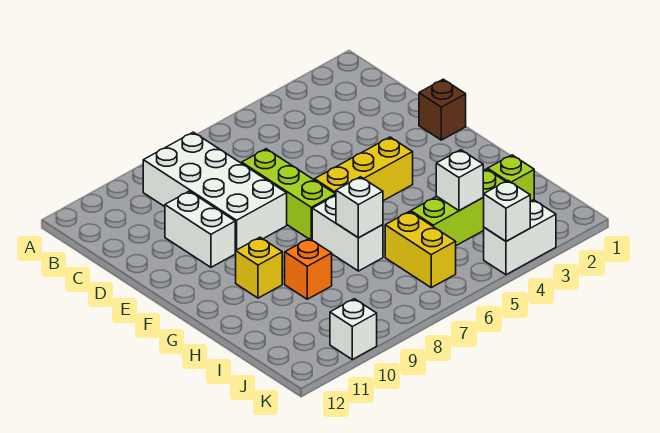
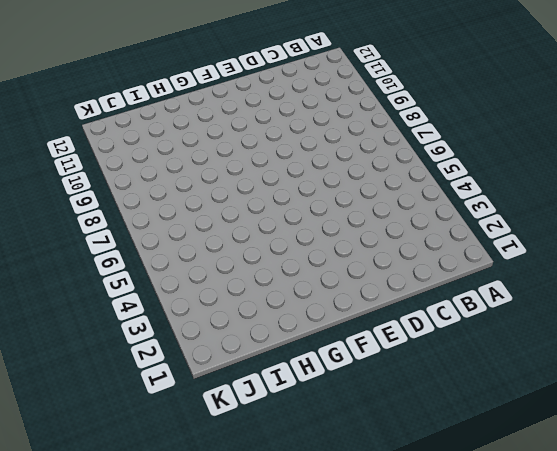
none -> white brick B8:E9 level 1
none -> lime brick D7:F7 level 1
none -> white brick D10:E10 level 1

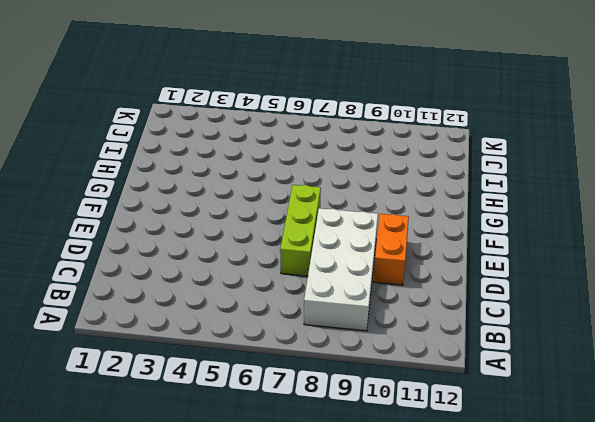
orange brick D10:E10 level 1 -> white brick D10:E10 level 1
none -> brown brick E1 level 1
none -> yellow brick F4:F6 level 1
none -> white brick G7:H7 level 1

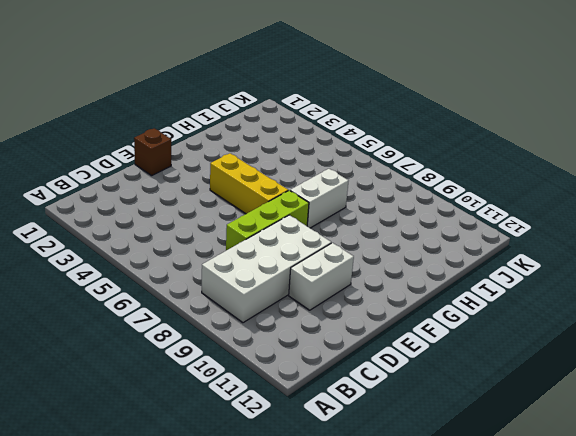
none -> yellow brick G10 level 1
none -> orange brick H9 level 1
none -> lime brick I2 level 1

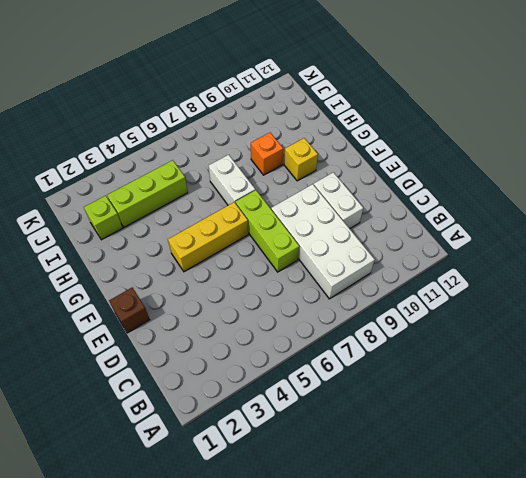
none -> yellow brick I6:J6 level 1
none -> white brick K3:K4 level 1
none -> white brick K10 level 1

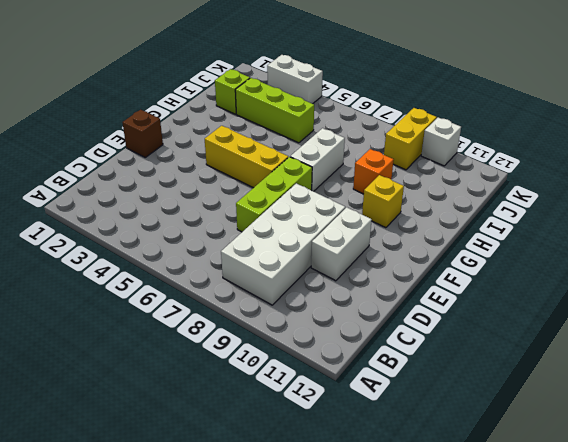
yellow brick J9:K9 level 1 -> yellow brick I6:J6 level 1
none -> white brick H7 level 2
none -> white brick I4 level 2
none -> white brick K4 level 2

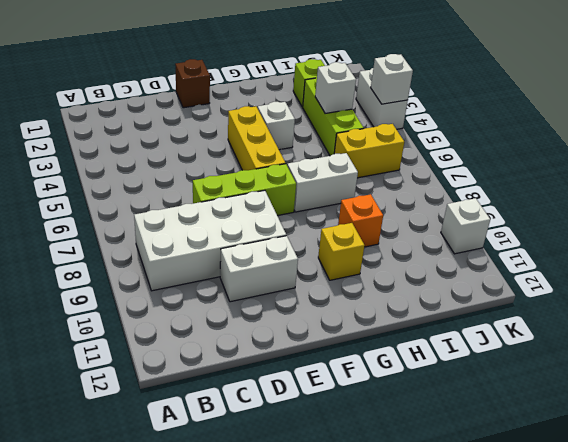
white brick G4 level 1 -> white brick H7 level 2

